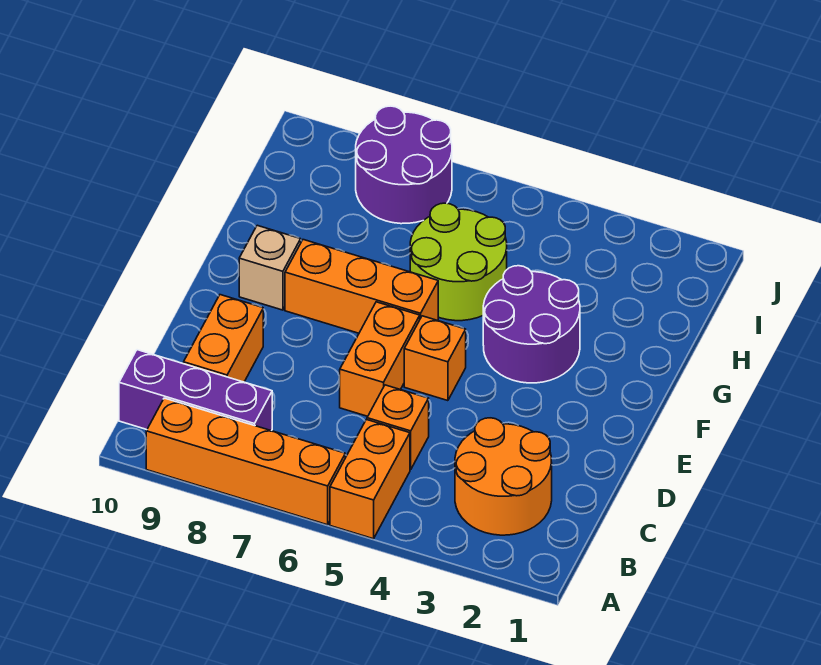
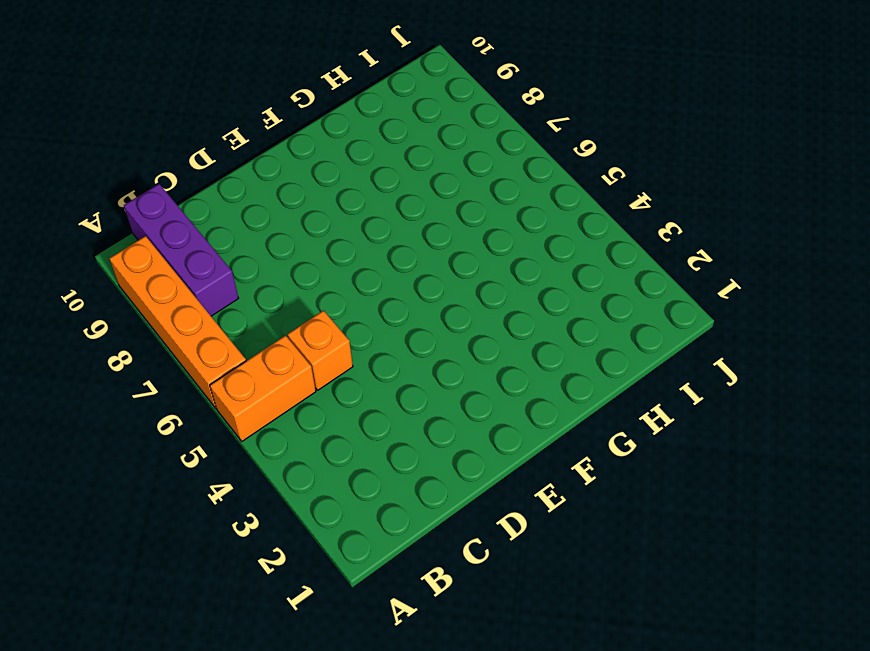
none -> orange round brick B2:C3 level 1
none -> orange brick C9:D9 level 1
none -> orange brick D6:E6 level 1

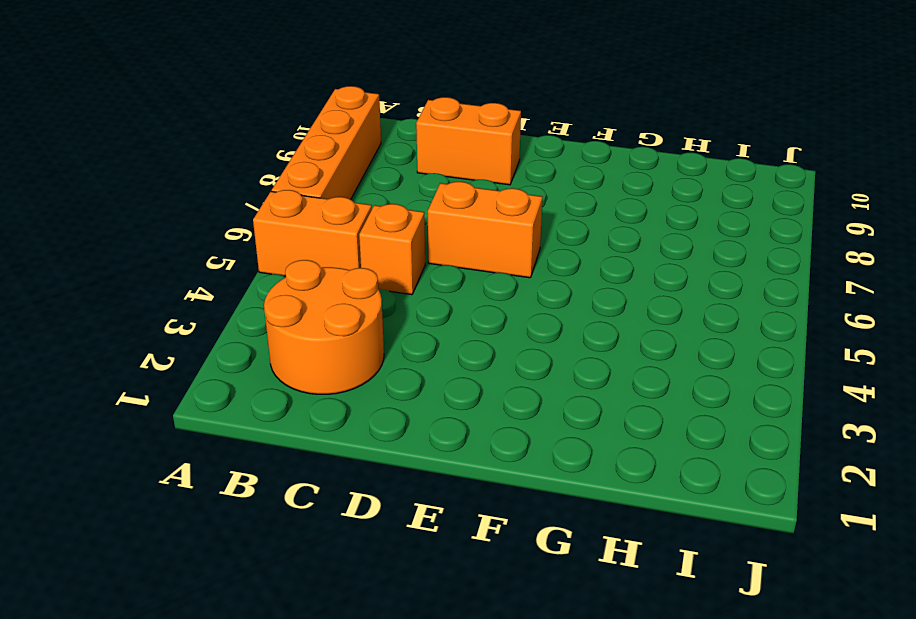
none -> purple brick B8:B10 level 1
none -> orange brick E5 level 1
none -> purple round brick F3:G4 level 1

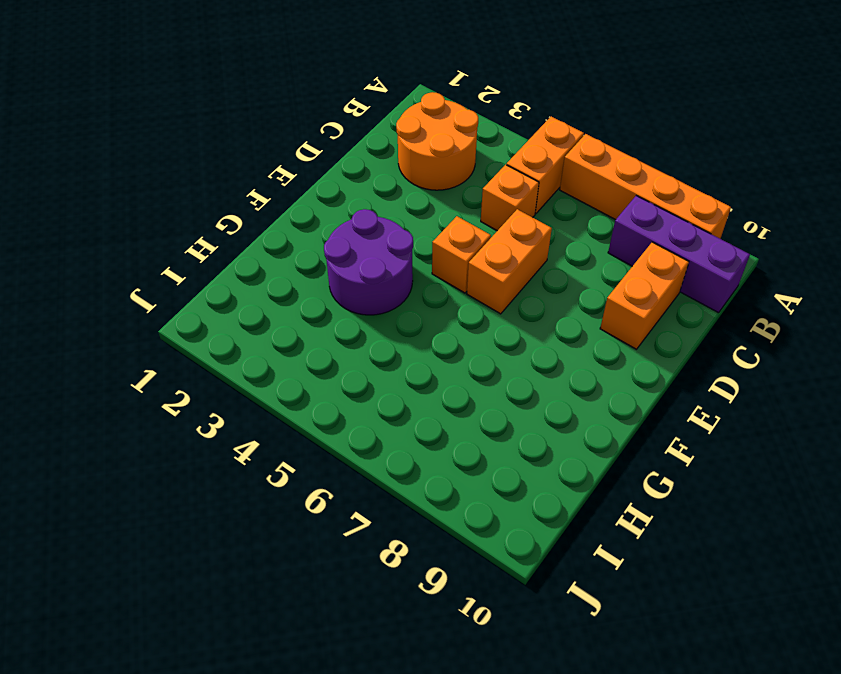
none -> orange brick F6:F8 level 1
none -> tan brick F9 level 1
none -> lime round brick G5:H6 level 1

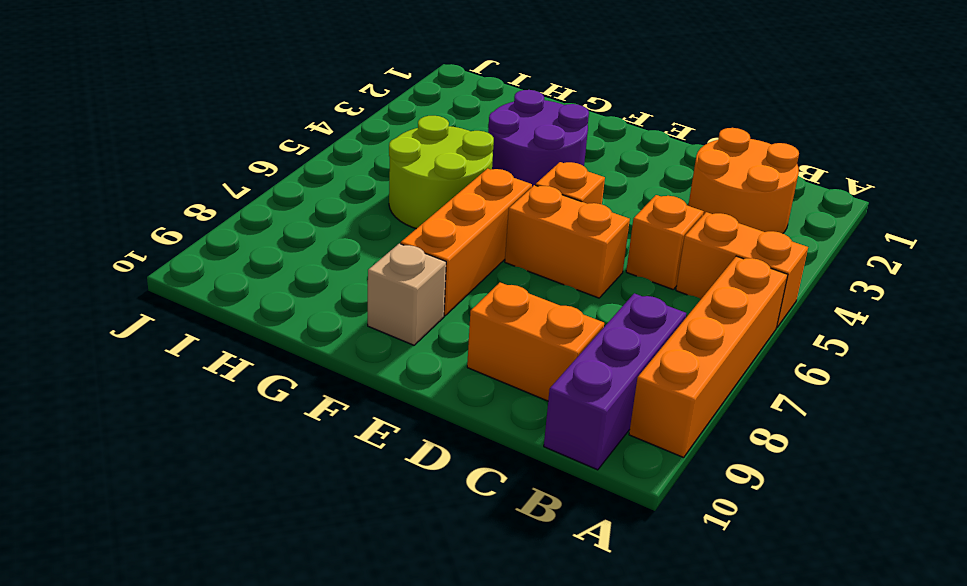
none -> purple round brick I7:J8 level 1

